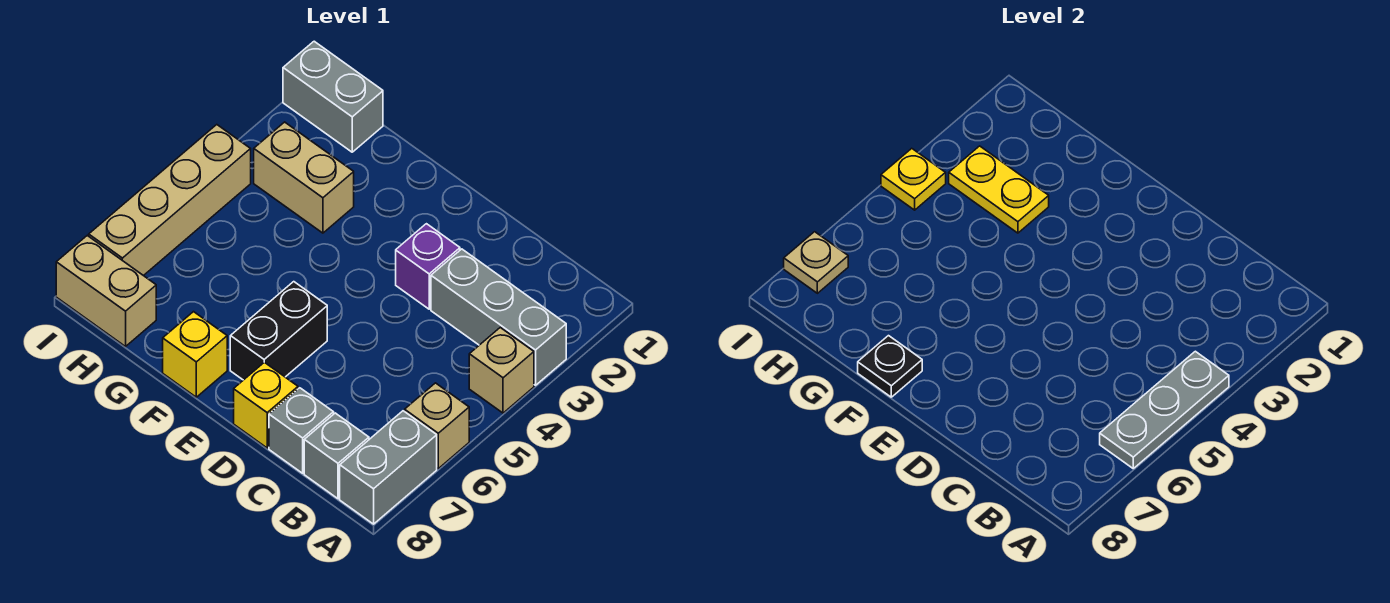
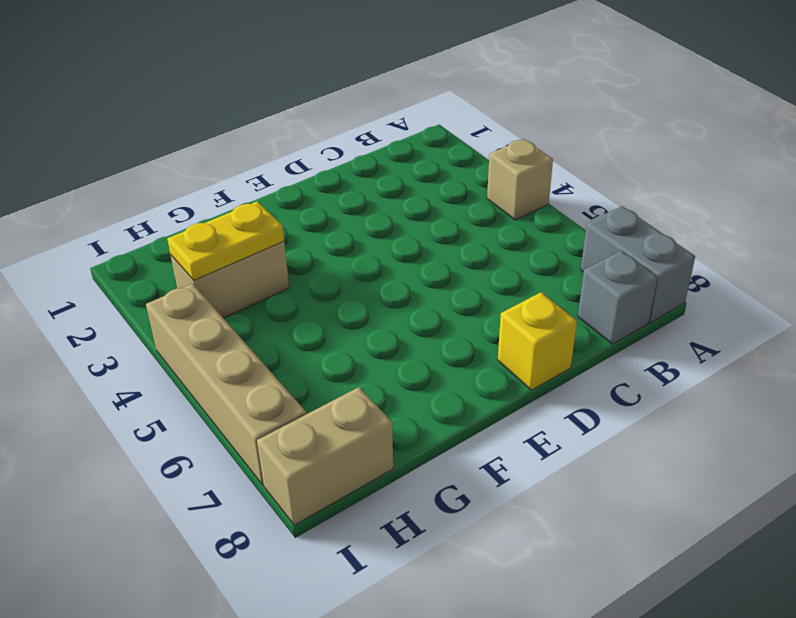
none -> grey brick A3:C3 level 1
none -> tan brick A6 level 1
none -> grey brick C8 level 1

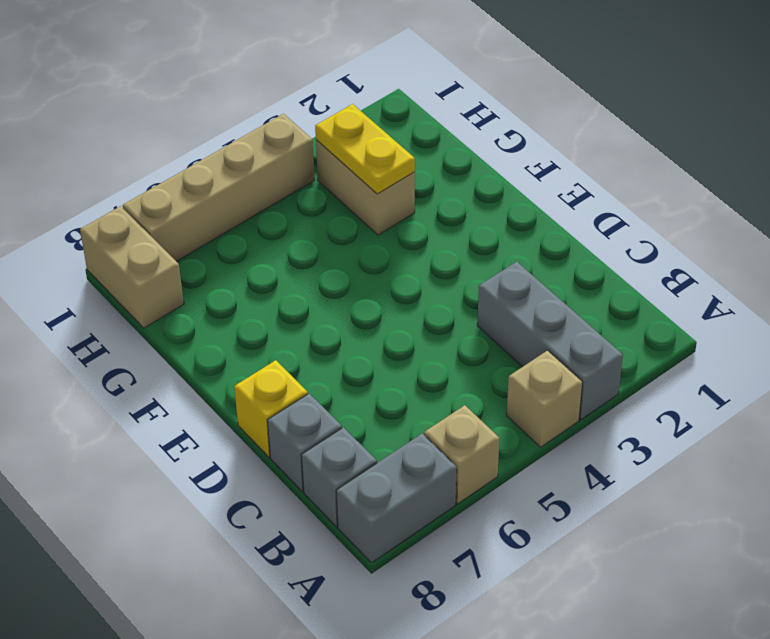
none -> purple brick D3 level 1
none -> black brick E6:E7 level 1
none -> yellow brick F8 level 1

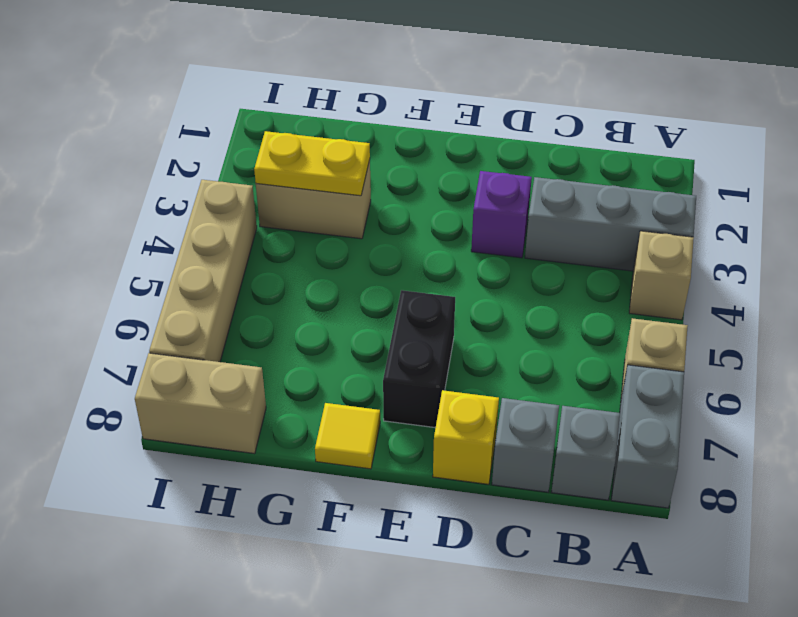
yellow tile F8 level 1 -> yellow brick F8 level 1
none -> grey brick H1:I1 level 1
none -> grey plate A4:A6 level 2
none -> black plate F8 level 2

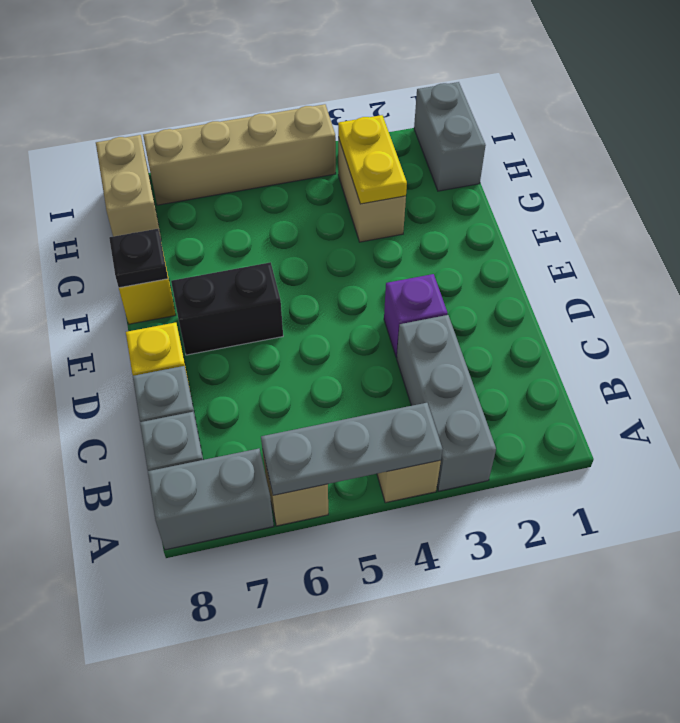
none -> yellow plate I4 level 2
none -> tan plate I7 level 2

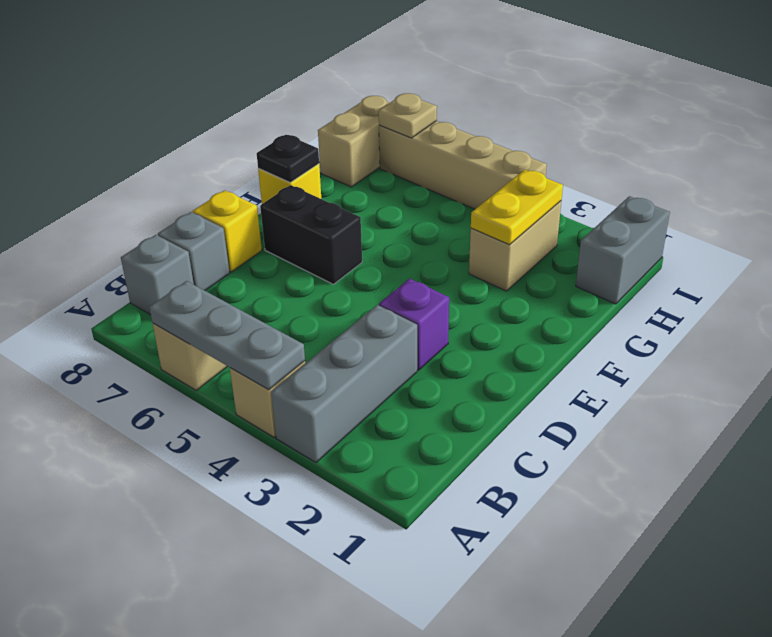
none -> grey brick A7:A8 level 1
none -> yellow plate I4 level 2

